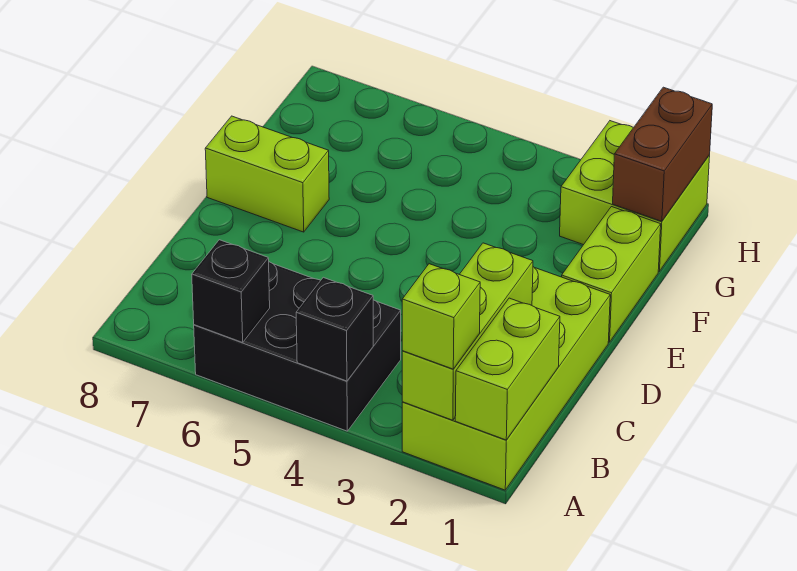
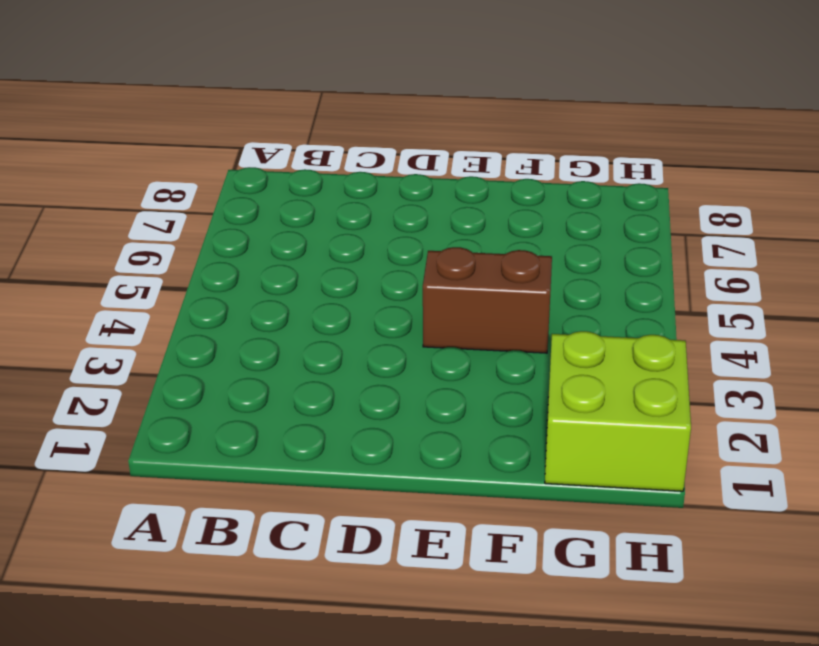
brown brick E4:F4 level 1 -> brown brick G1:H1 level 2
none -> lime brick A1:D2 level 1
none -> black brick A4:B6 level 1

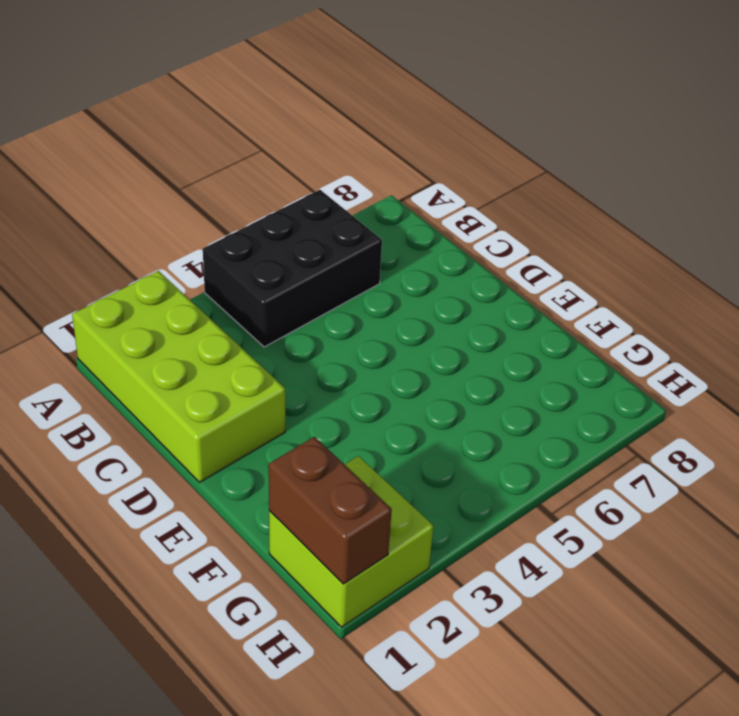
none -> lime brick E1:F1 level 1
none -> lime brick E7:E8 level 1

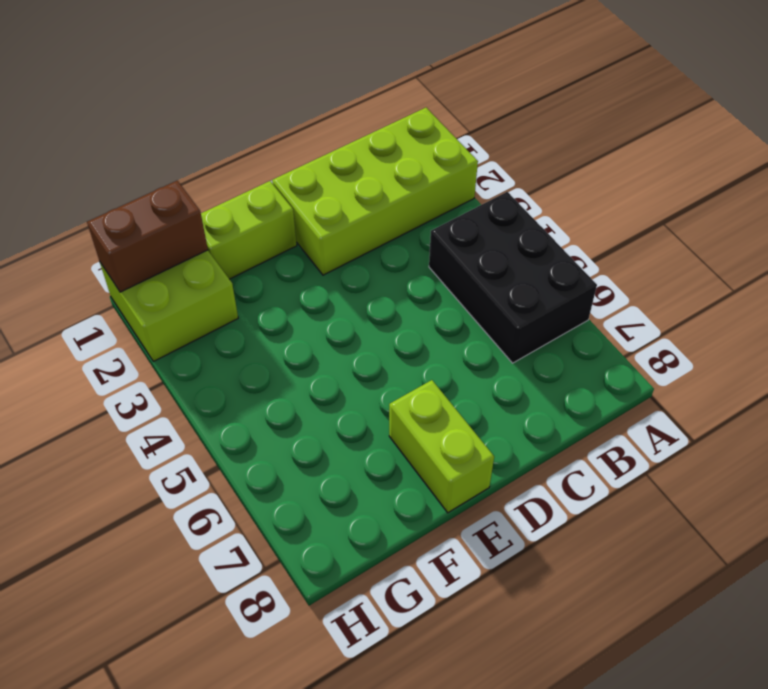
none -> lime brick A1:B1 level 2
none -> lime brick A2:C2 level 2

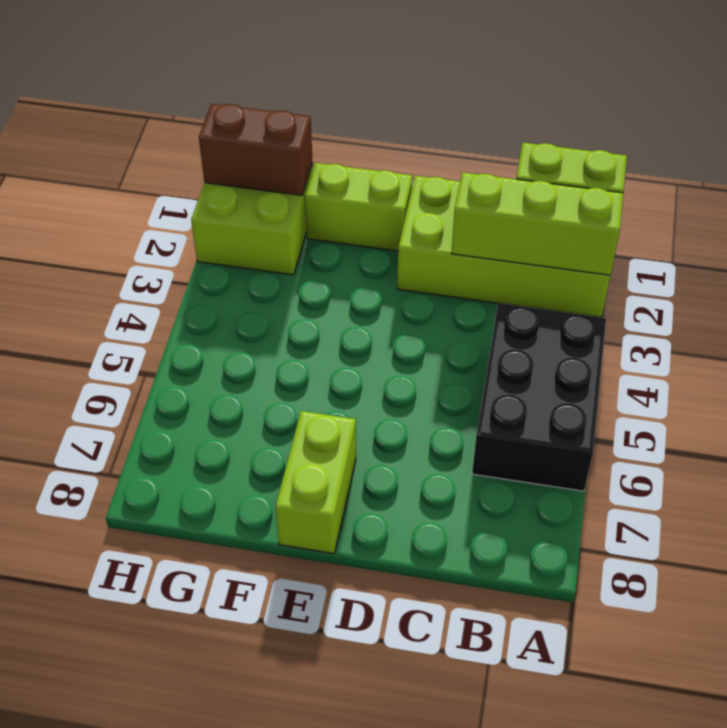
none -> black brick A4 level 2
none -> black brick A6 level 2

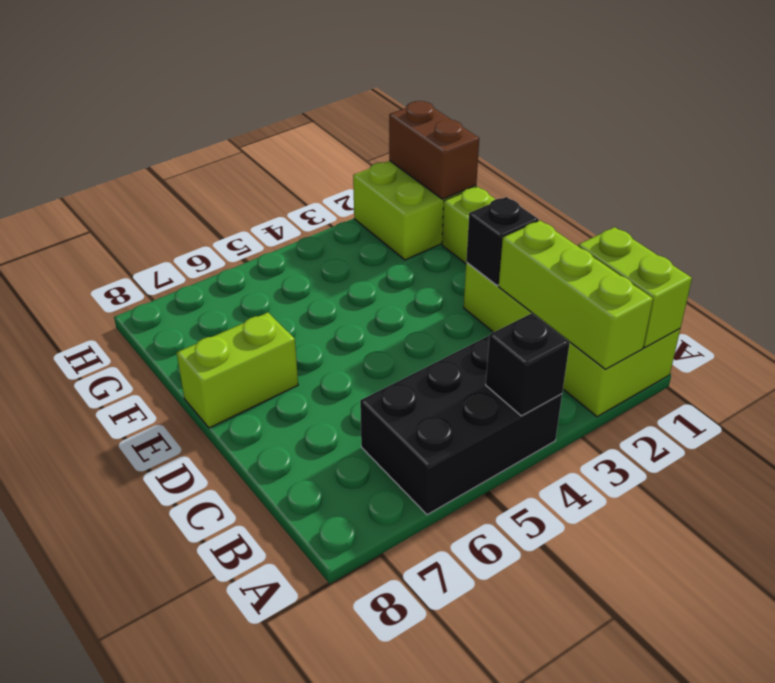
black brick D2 level 2 -> black brick A6 level 2
none -> lime brick A2 level 3

